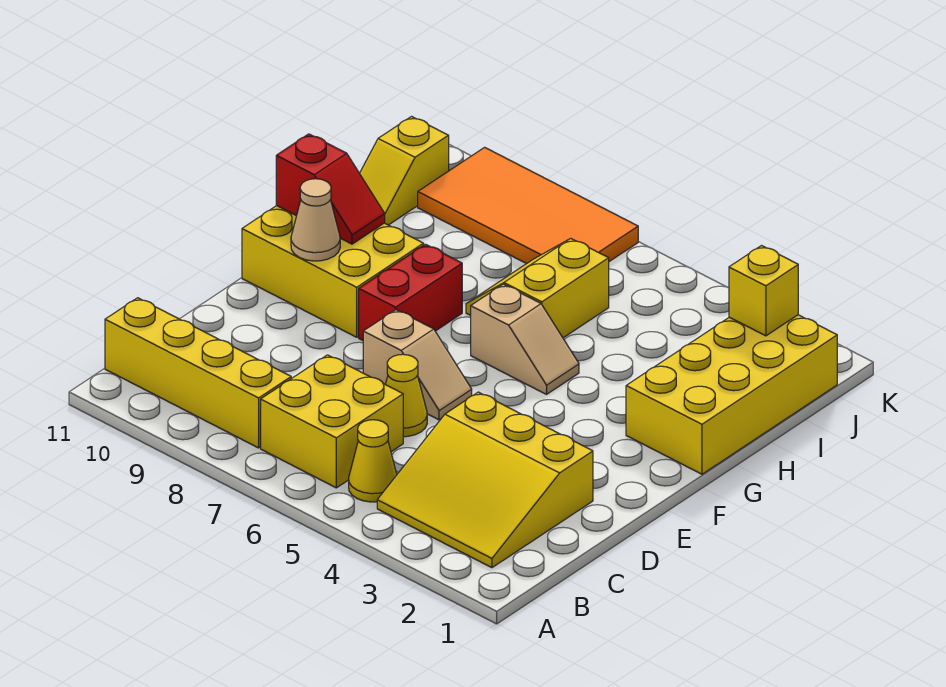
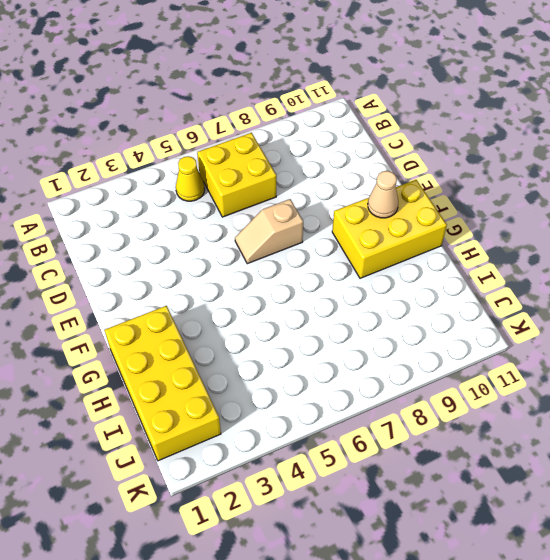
none -> yellow slope B2:D4 level 1 top D
none -> yellow brick B8:B11 level 1
none -> yellow cone D6 level 1

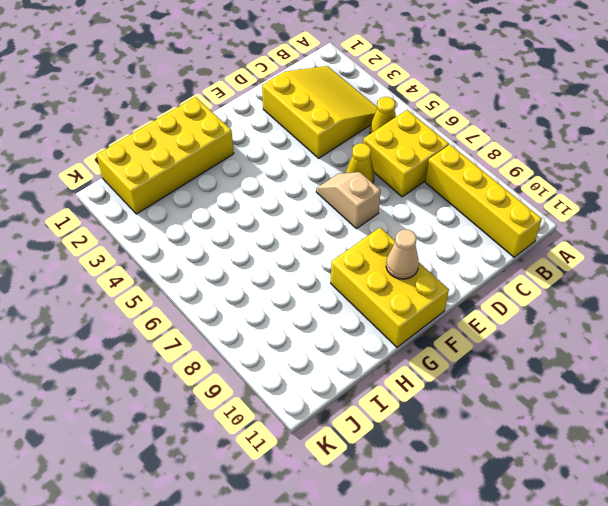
none -> red brick F8:G8 level 1
none -> tan slope G5:G6 level 1 top 6
none -> yellow slope H6:I7 level 1 top 6

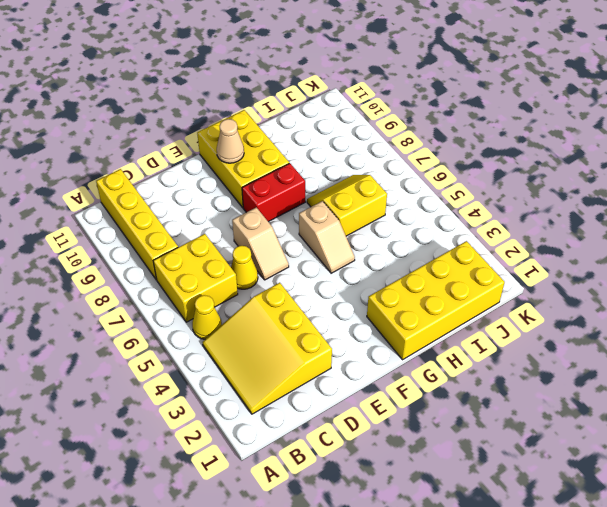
none -> yellow slope I11:J11 level 1 top J
none -> orange tile J7:K10 level 1
none -> red slope G10:G11 level 2 top 11

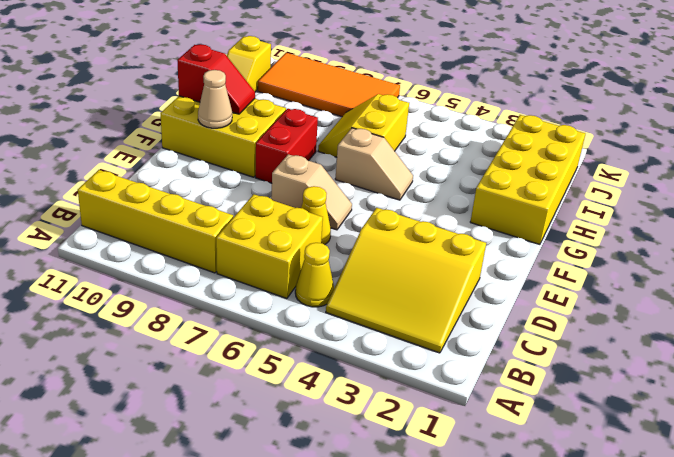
none -> yellow brick J2 level 2

